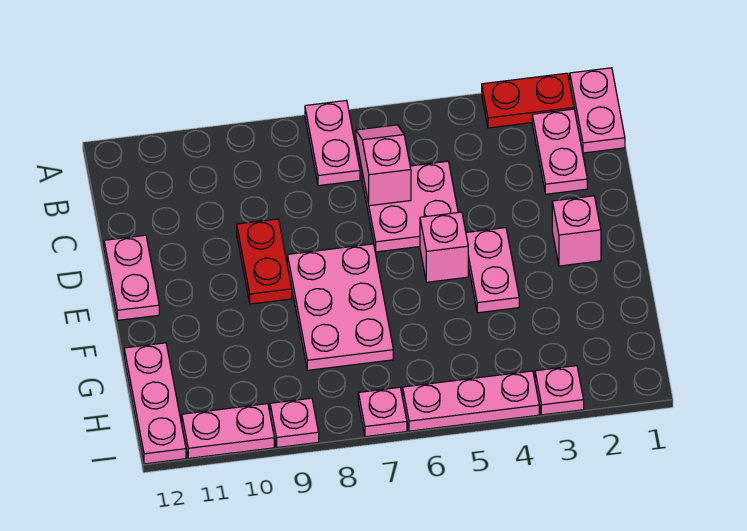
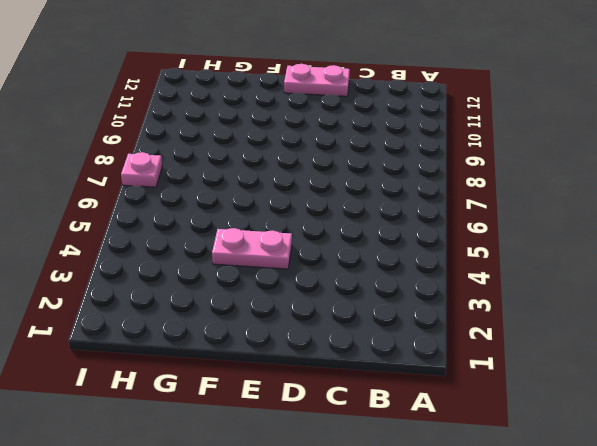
none -> pink plate A1:B1 level 1
none -> red plate A2:A3 level 1
none -> pink plate A7:B7 level 1

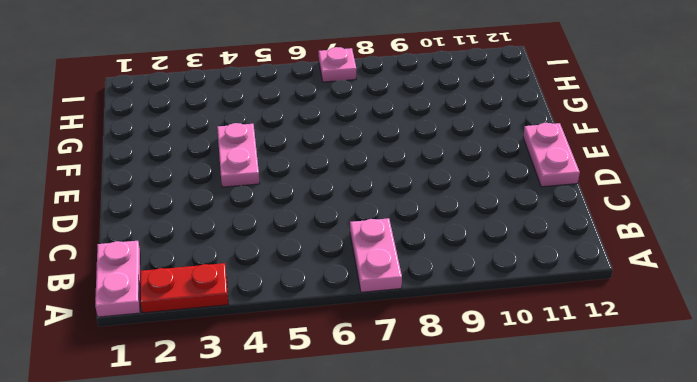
none -> pink plate B2:C2 level 1
none -> pink plate C5:D6 level 1
none -> red plate D9:E9 level 1

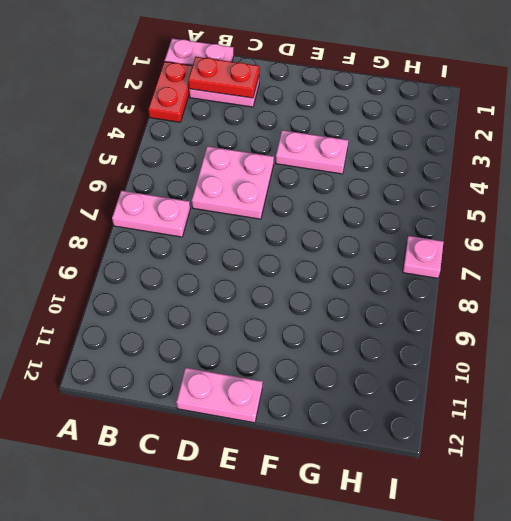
red plate B2:C2 level 2 -> red plate D9:E9 level 1
none -> pink brick E2 level 1
none -> pink brick E5 level 1
none -> pink plate E7:G8 level 1

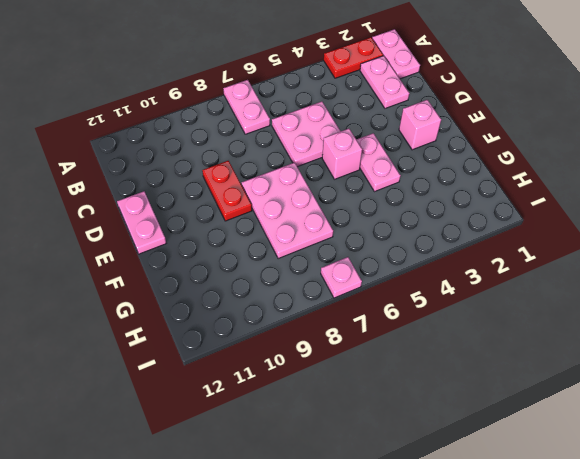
none -> pink plate G12:I12 level 1
none -> pink plate I3 level 1
none -> pink plate I4:I6 level 1

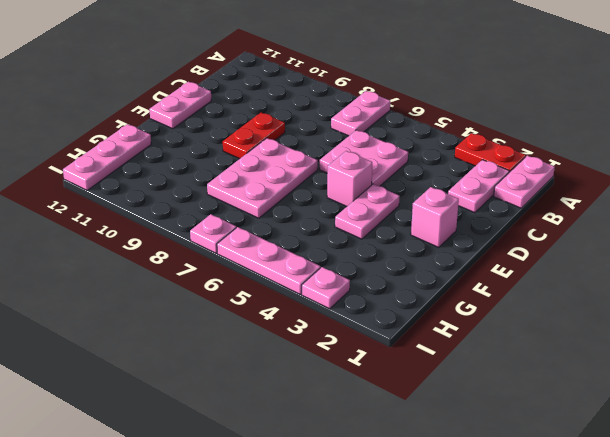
none -> pink plate I9 level 1
none -> pink plate I10:I11 level 1
none -> pink slope B6:C6 level 2 top C

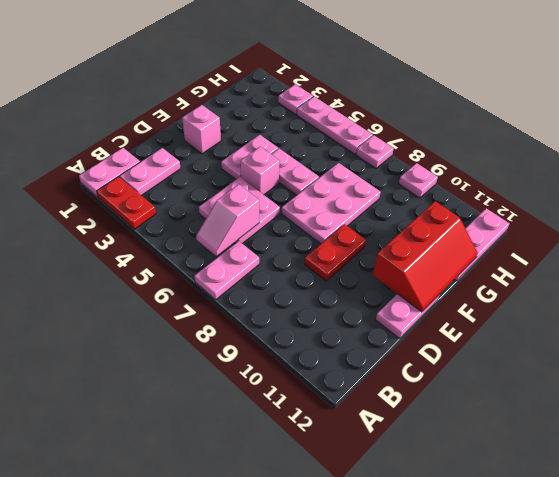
red slope E11:G12 level 2 top 11 -> none
pink plate F5:F6 level 1 -> pink plate I10:I11 level 1

